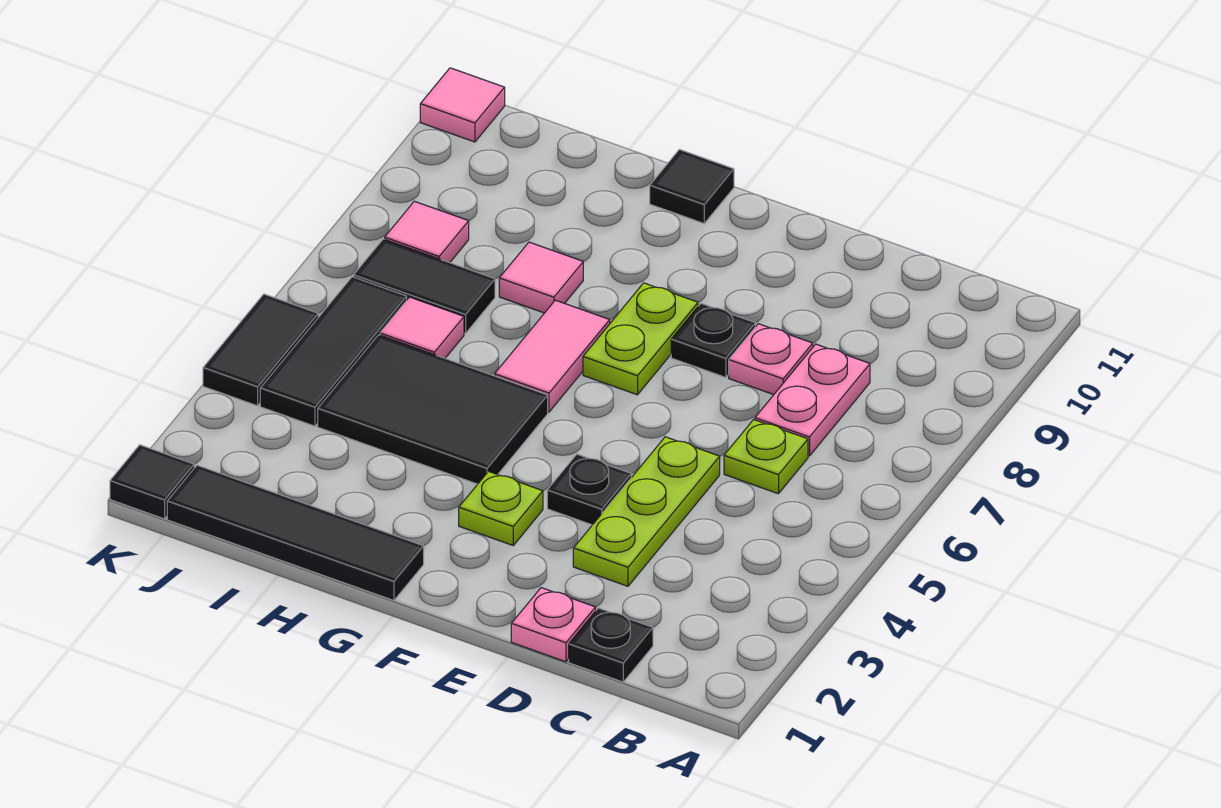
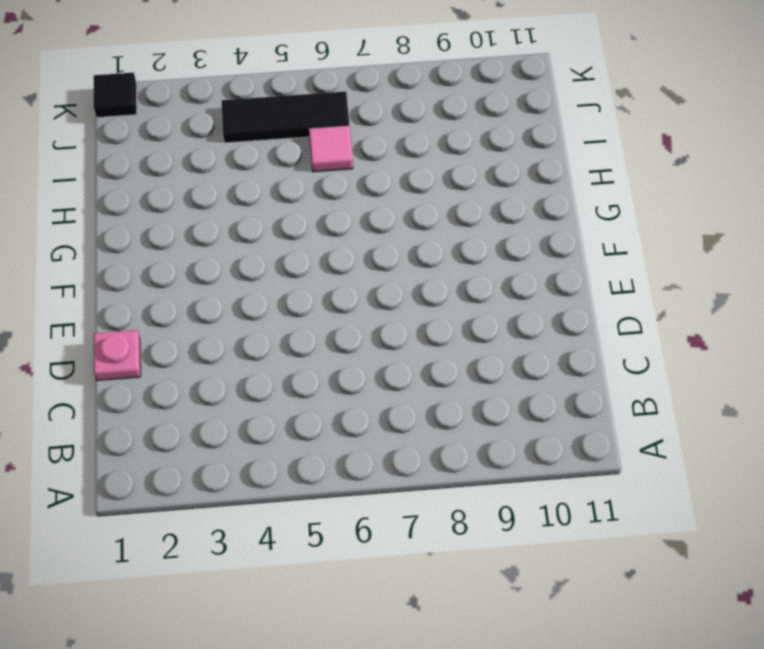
none -> black plate C1 level 1
none -> lime plate C6 level 1
none -> pink plate C7:C8 level 1

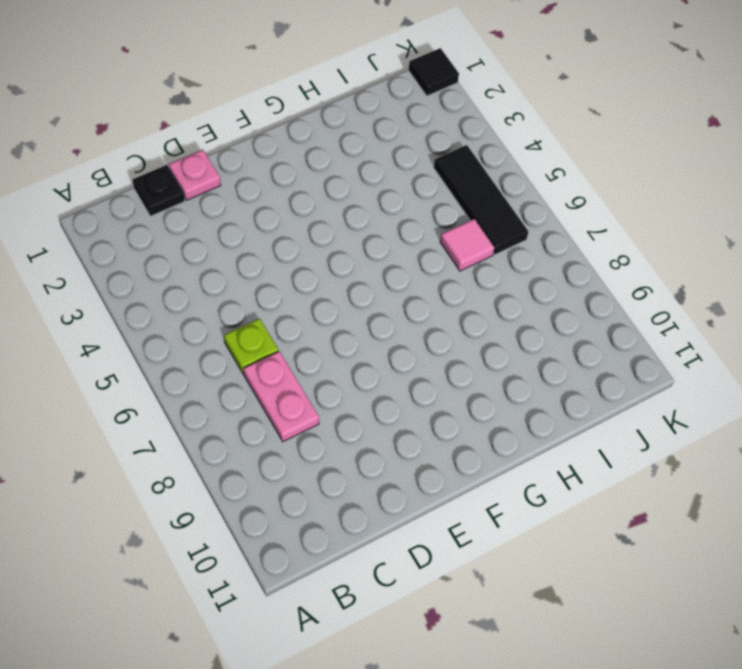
none -> lime plate D3:D5 level 1
none -> pink plate D8 level 1
none -> black plate E4 level 1

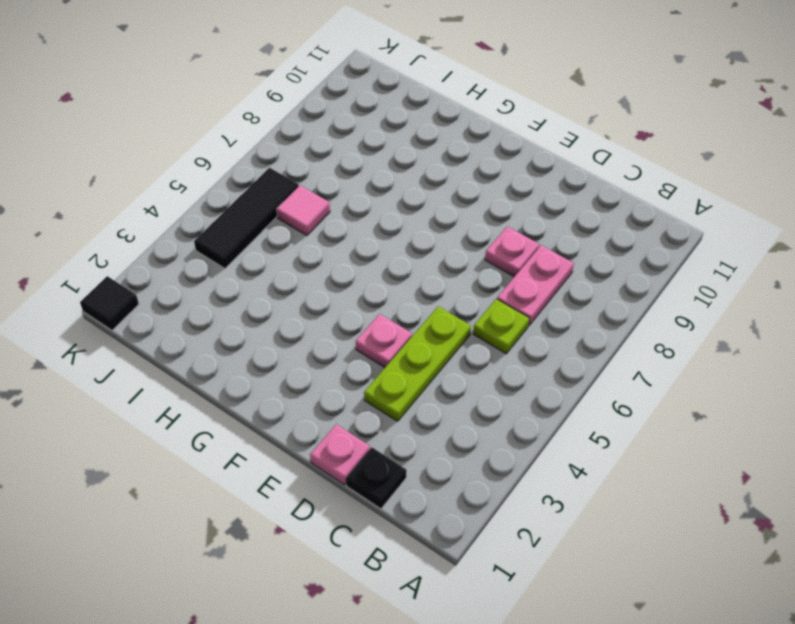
pink plate E4 level 1 -> black plate E4 level 1
none -> black plate E8 level 1
none -> lime plate F3 level 1
none -> lime plate F7:F8 level 1

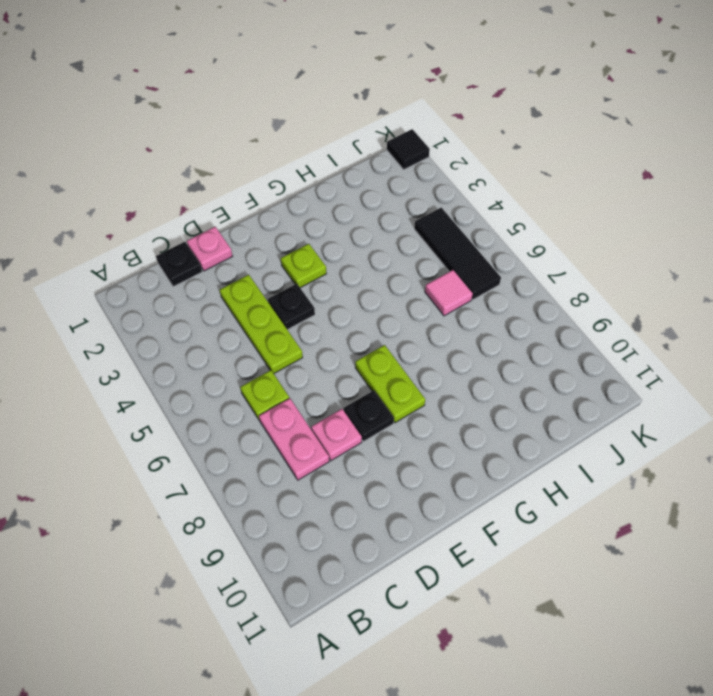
none -> black tile G1:J1 level 1
none -> black tile G4:I5 level 1
none -> pink tile G6:G7 level 1

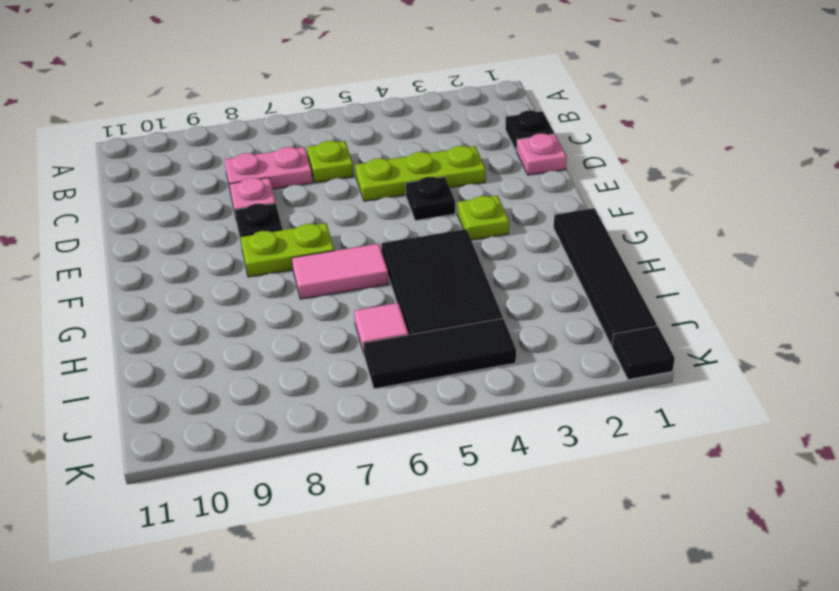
none -> black tile G11 level 1
none -> pink tile H8 level 1
none -> black tile I7:J7 level 1

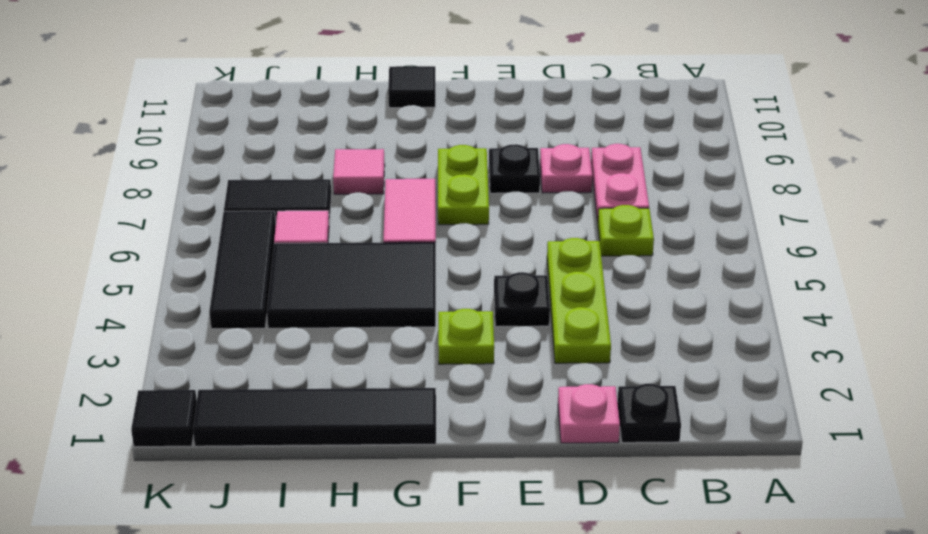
none -> pink tile J8 level 1
none -> black tile K4:K5 level 1
none -> pink tile K11 level 1

